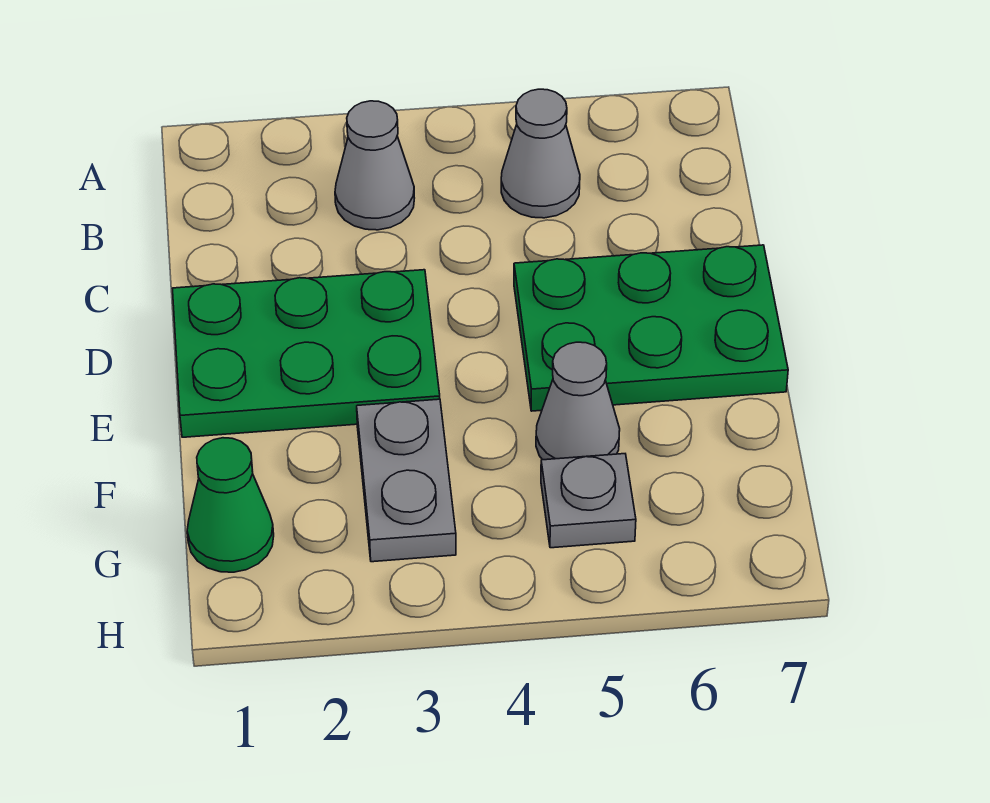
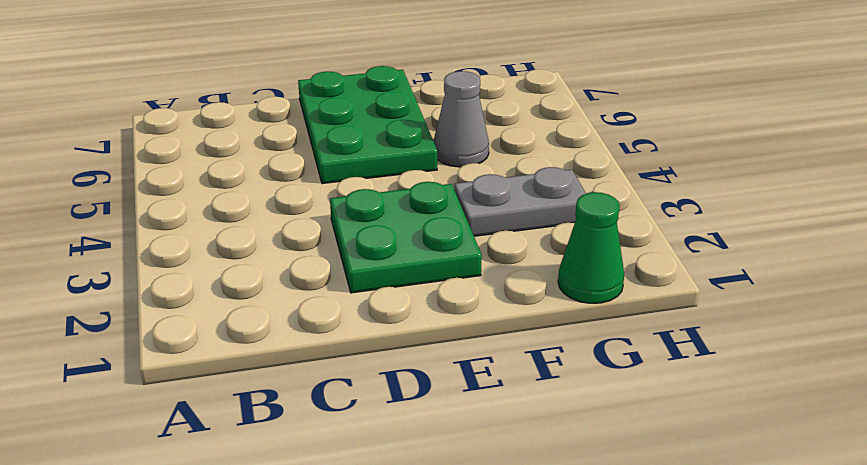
green plate D2:E3 level 1 -> green plate D1:E3 level 1
none -> grey cone B3 level 1
none -> grey cone B5 level 1

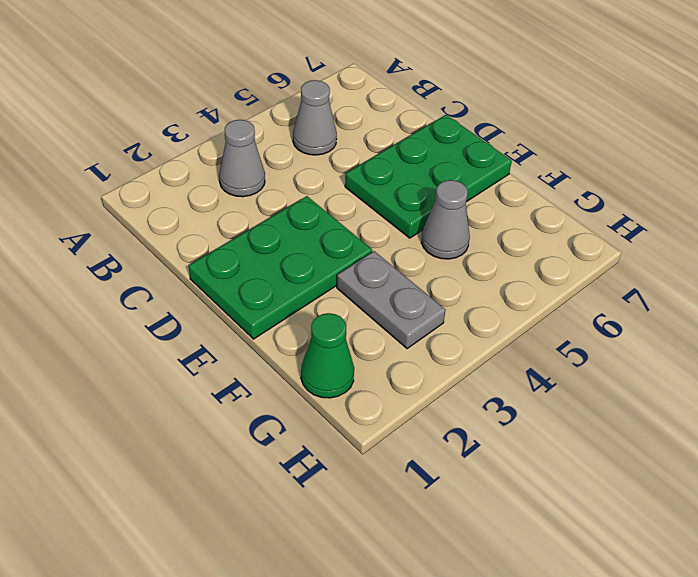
none -> grey plate G5 level 1

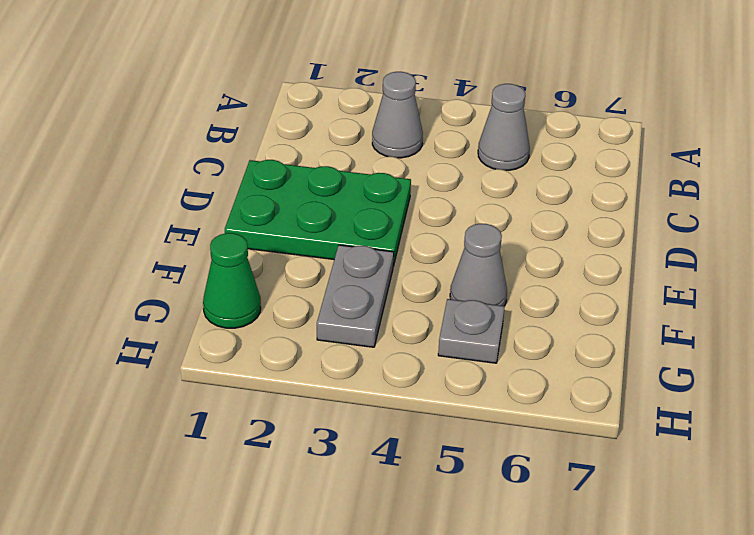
none -> green plate D5:E7 level 1

